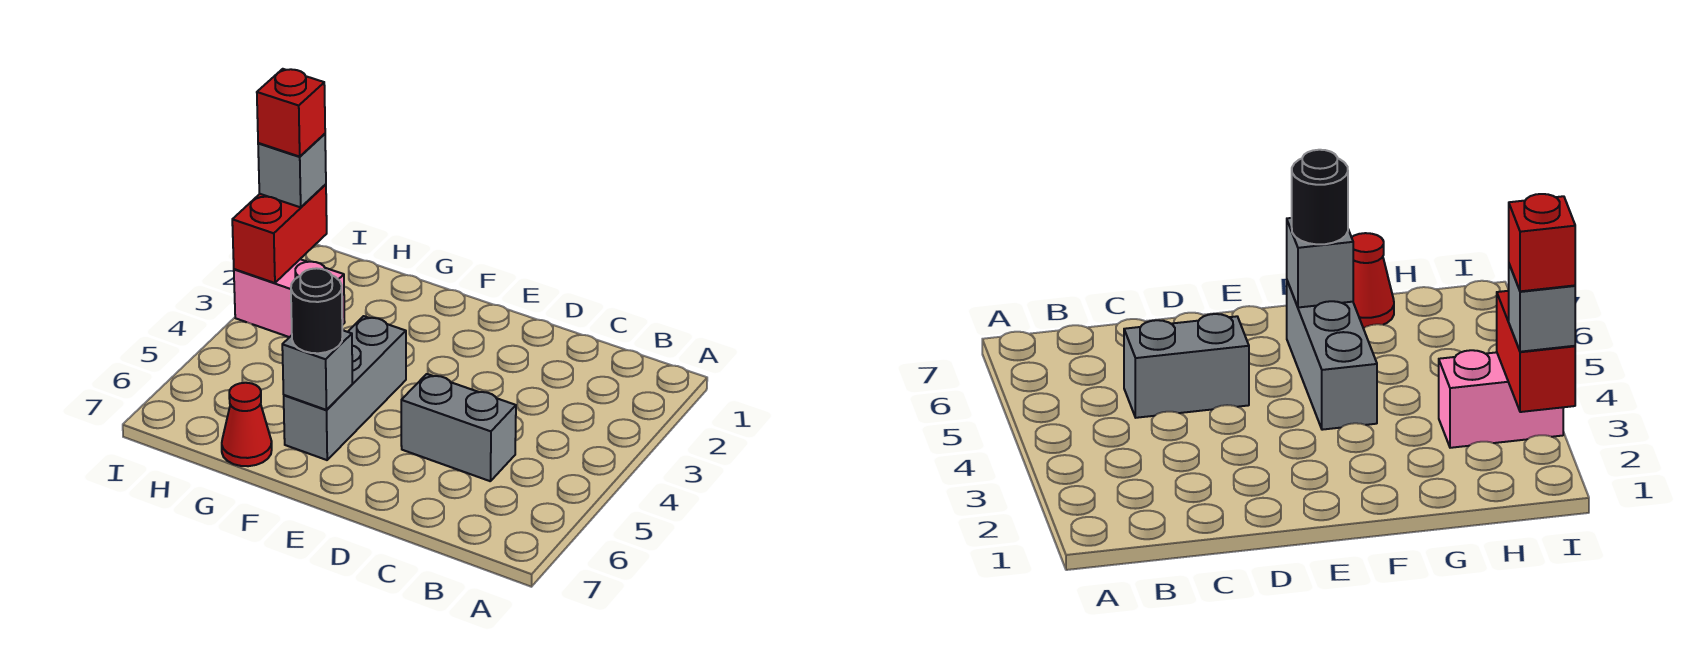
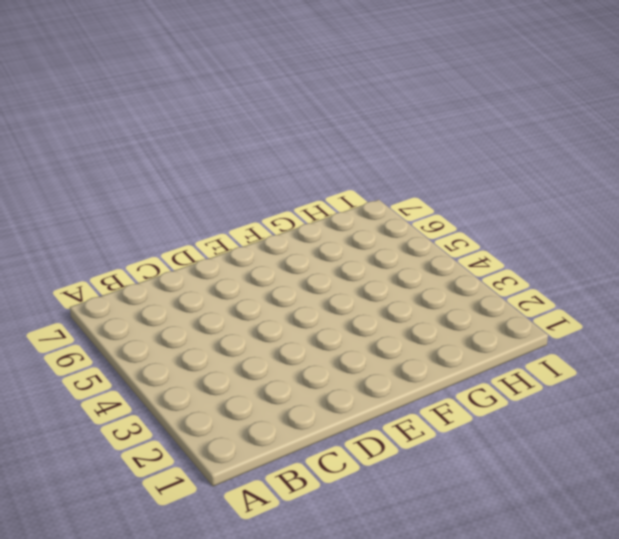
none -> grey brick C5:D5 level 1
none -> grey brick F4:F6 level 1

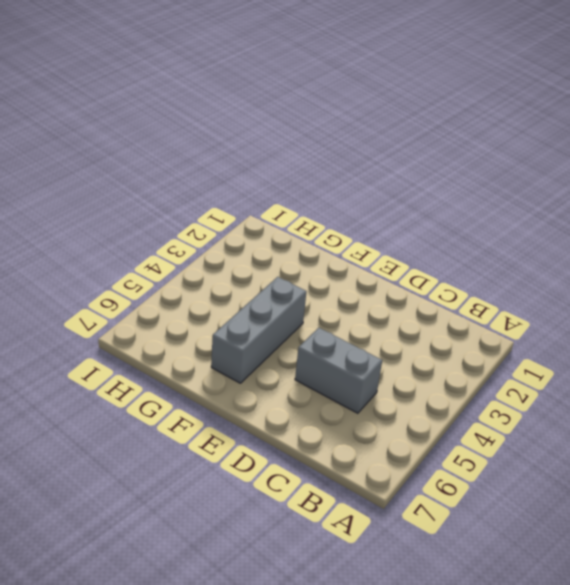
none -> red cone G7 level 1
none -> pink brick H3:I3 level 1

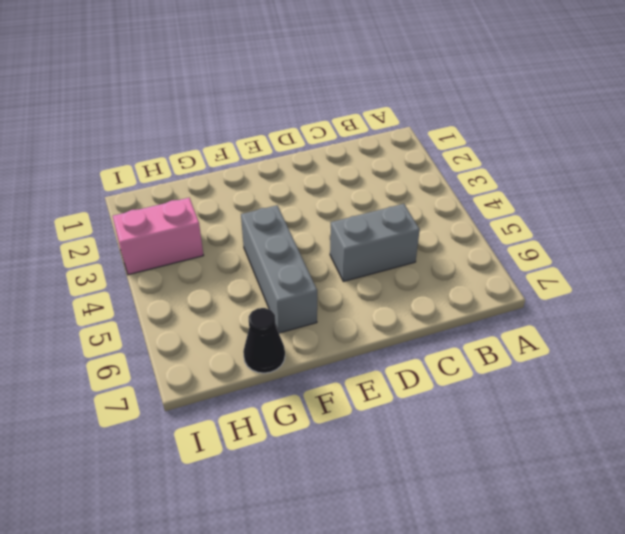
black cone G7 level 1 -> red cone G7 level 1
none -> grey brick F6 level 2
none -> red brick I2:I3 level 2

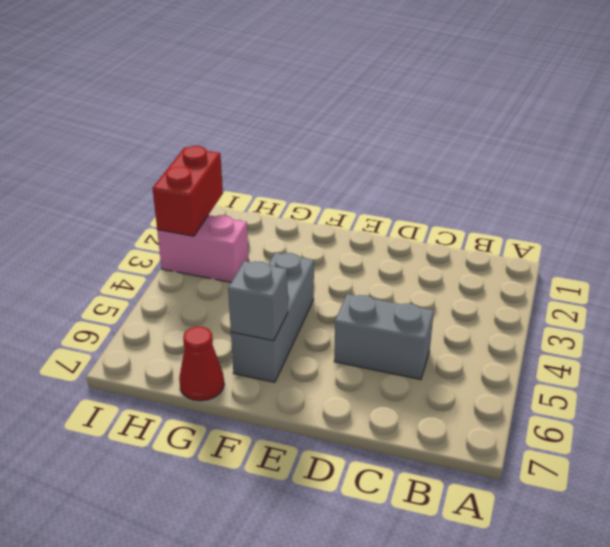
none -> black round brick F6 level 3
none -> grey brick I2 level 3

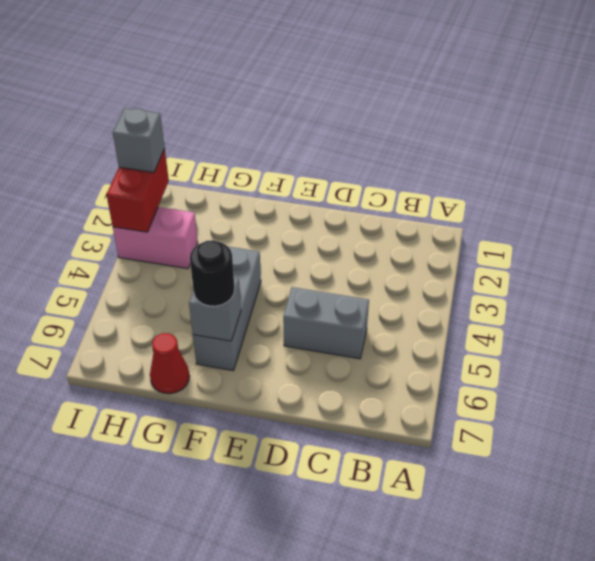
none -> red brick I2 level 4

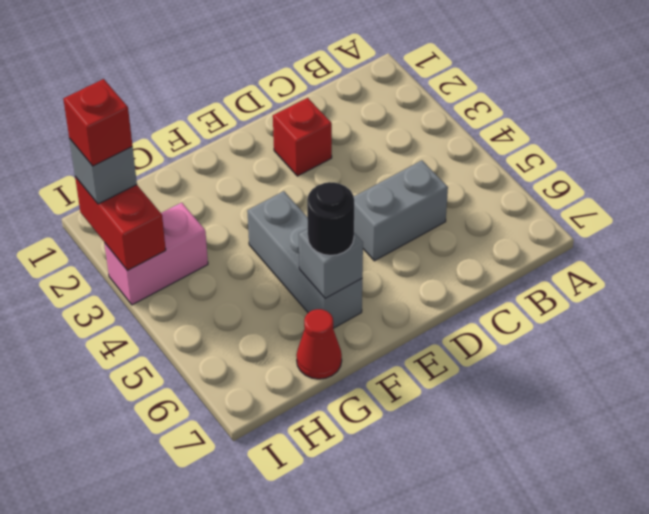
red brick D2 level 1 -> none

